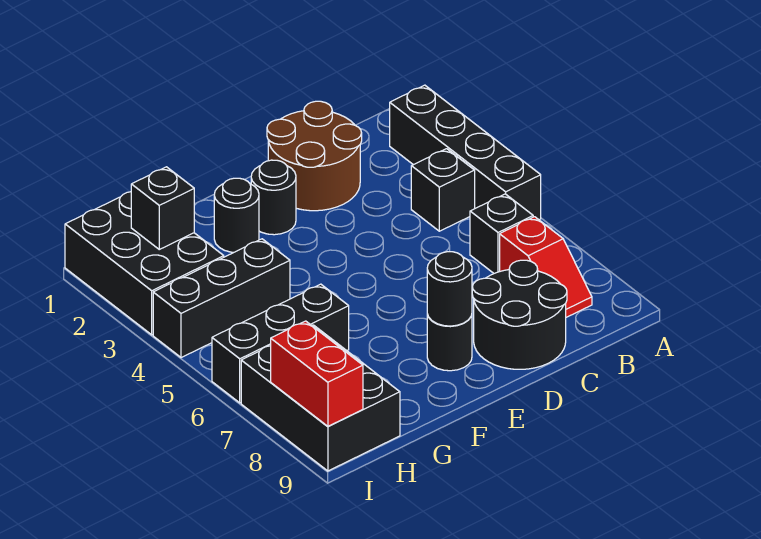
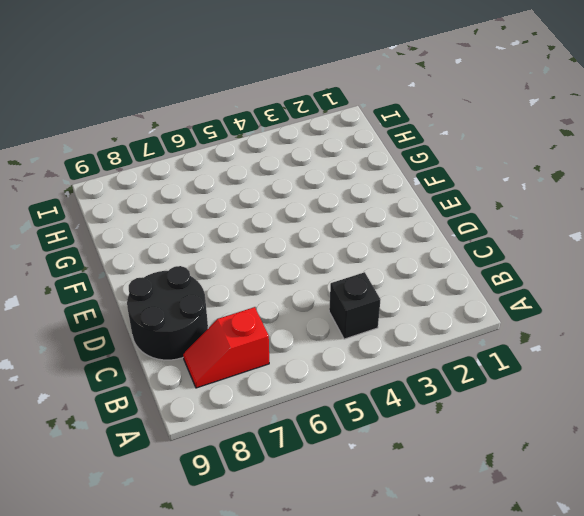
none -> black brick A2:A5 level 1
none -> black brick B6 level 1
none -> brown round brick C1:D2 level 1

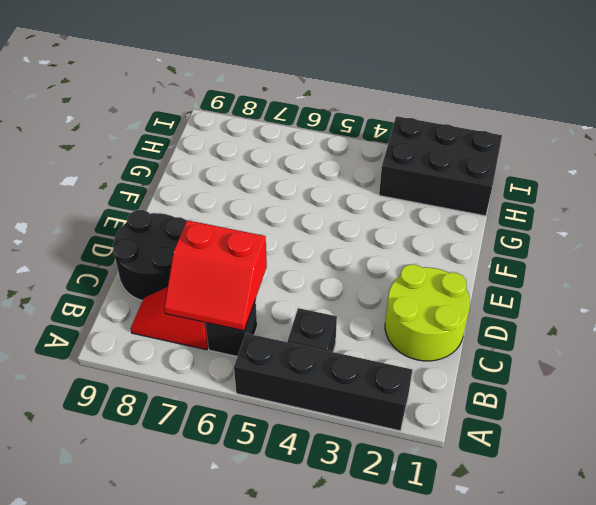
red slope B6:C7 level 2 top C -> none
lime round brick C1:D2 level 1 -> brown round brick C1:D2 level 1
none -> black round brick E2 level 1
none -> black round brick E8 level 1
none -> black round brick F2 level 1

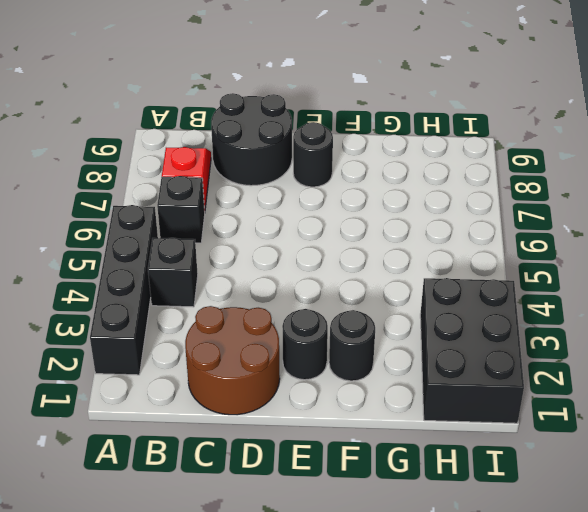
none -> black brick G4:I4 level 1
none -> black brick G6:I6 level 1
none -> black brick H7:I9 level 1

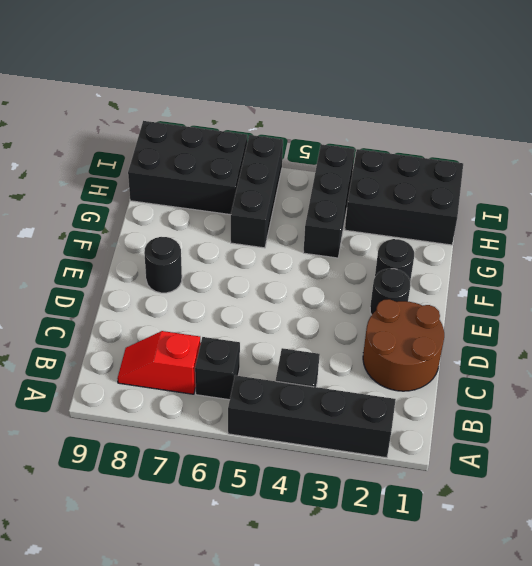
none -> black round brick C8:D9 level 1
none -> black round brick E8 level 2
none -> black brick H2 level 2

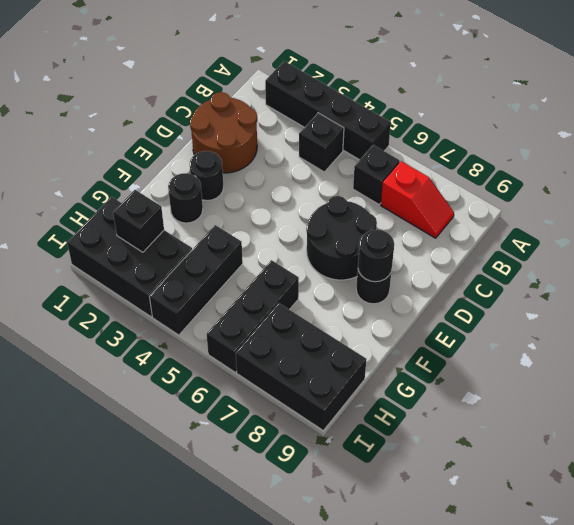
black round brick D6:E7 level 1 -> black round brick C8:D9 level 1
none -> red brick I8:I9 level 2

